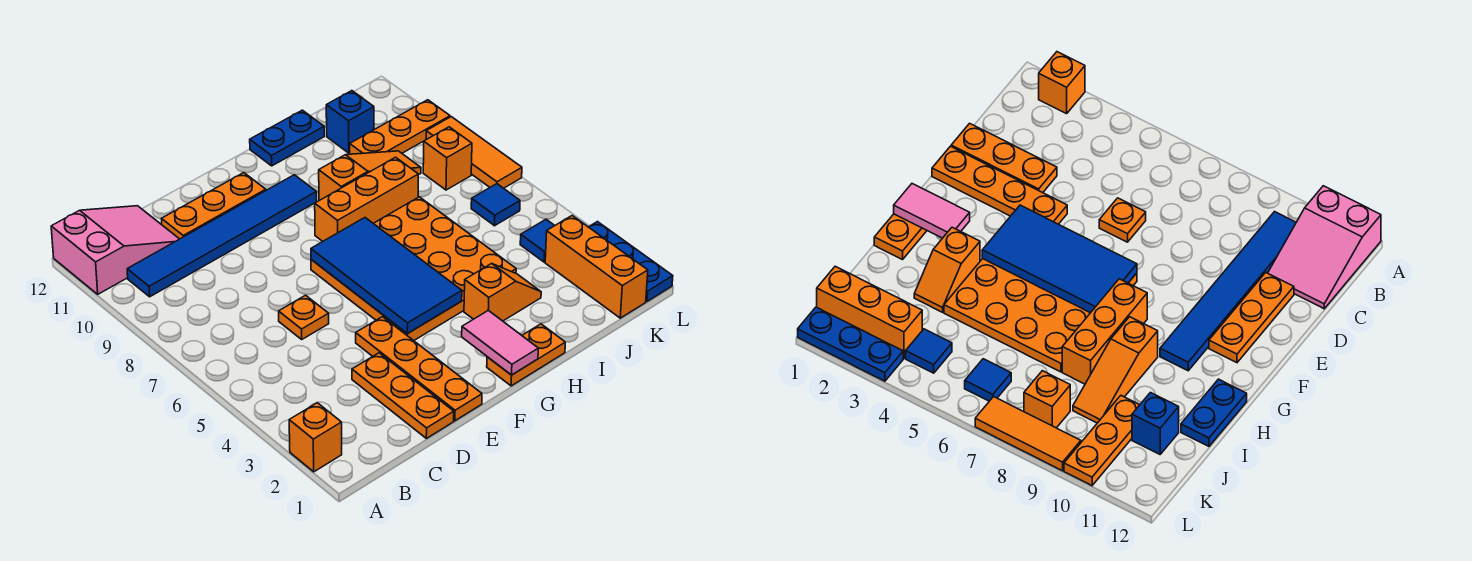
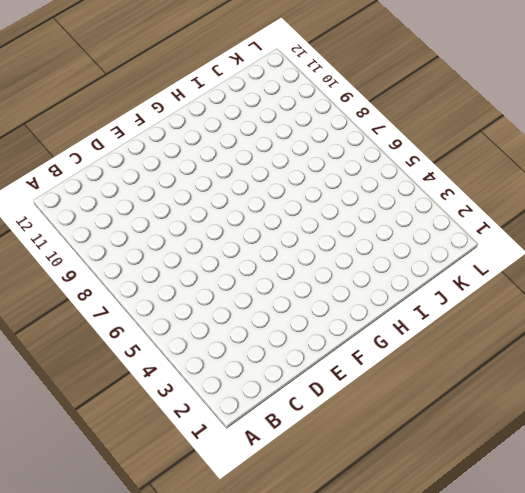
none -> orange brick A2 level 1
none -> pink slope A11:C12 level 1 top A
none -> blue tile B10:G10 level 1

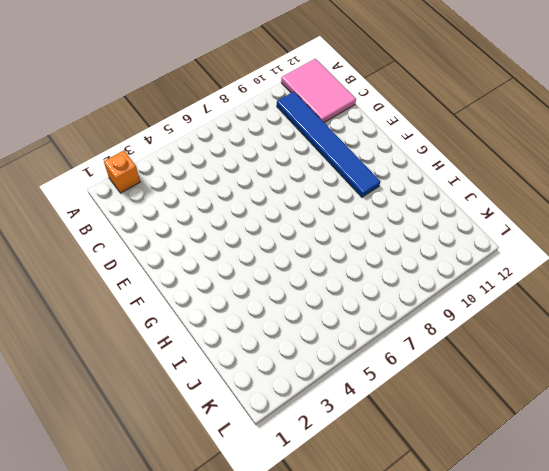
pink tile A11:C12 level 1 -> pink slope A11:C12 level 1 top A
none -> orange plate D1:D3 level 1
none -> orange plate D6 level 1
none -> orange plate D11:F11 level 1

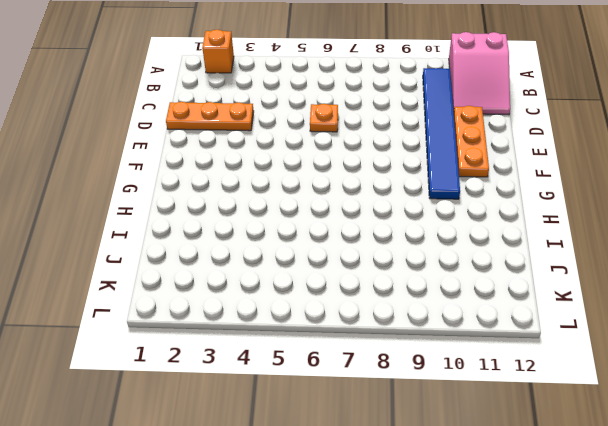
none -> orange plate E1:E4 level 1
none -> orange plate F4:I7 level 1
none -> orange plate G1:H1 level 1

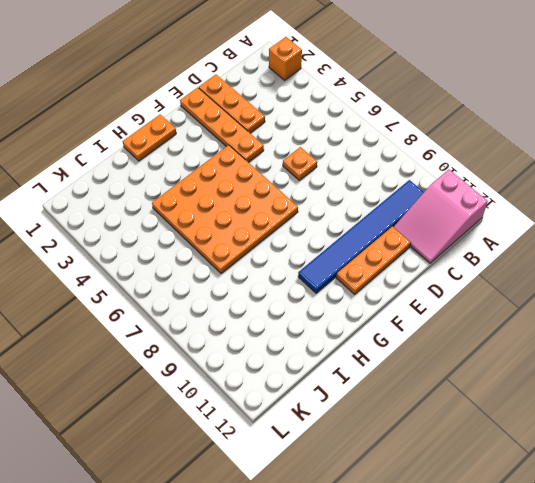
none -> orange brick G8:I8 level 1
none -> orange slope H3:I3 level 1 top H
none -> orange slope H9:J9 level 1 top H

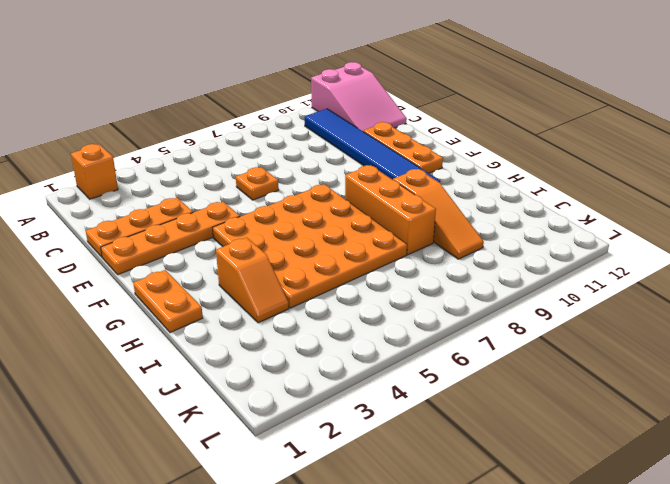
none -> blue plate H12:I12 level 1
none -> orange plate J10:L10 level 1
none -> blue brick J11 level 1

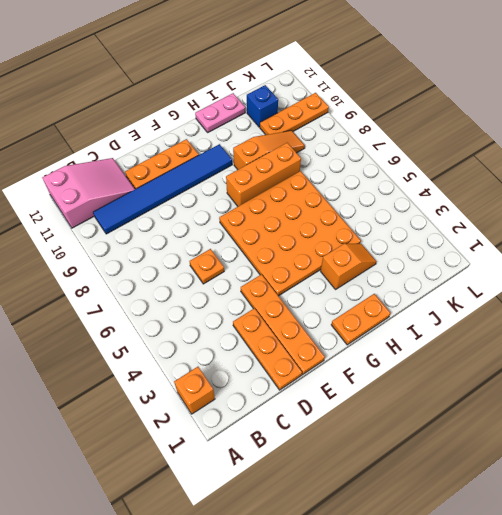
pink plate H12:I12 level 1 -> blue plate H12:I12 level 1
none -> orange brick K1:K3 level 1
none -> blue tile K4 level 1
none -> blue tile K6 level 1

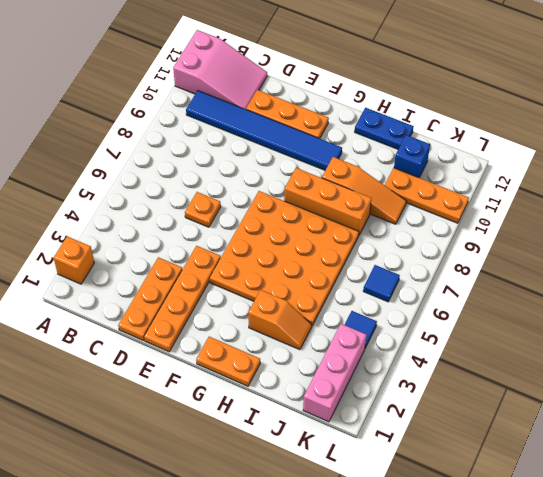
pink brick K1:K3 level 1 -> orange brick K1:K3 level 1
none -> orange brick K8 level 1
none -> blue plate L1:L3 level 1
none -> orange tile L7:L9 level 1

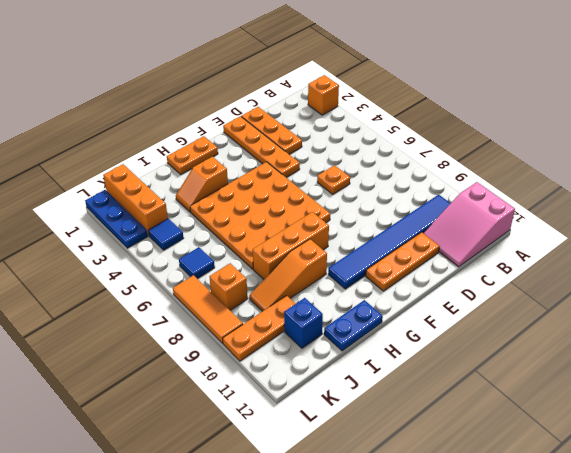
none -> blue tile F4:G7 level 2
none -> pink tile G1:G2 level 2

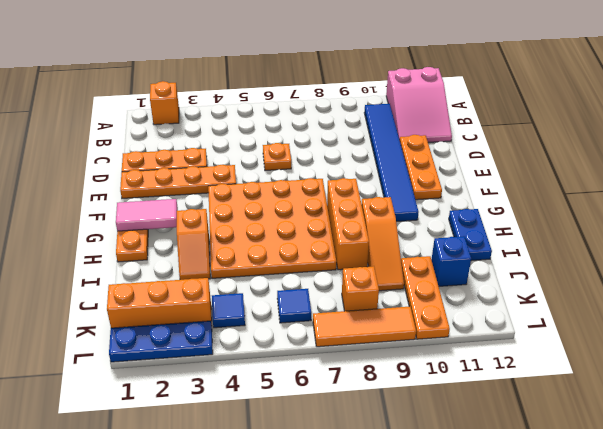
none -> blue tile F4:G7 level 2

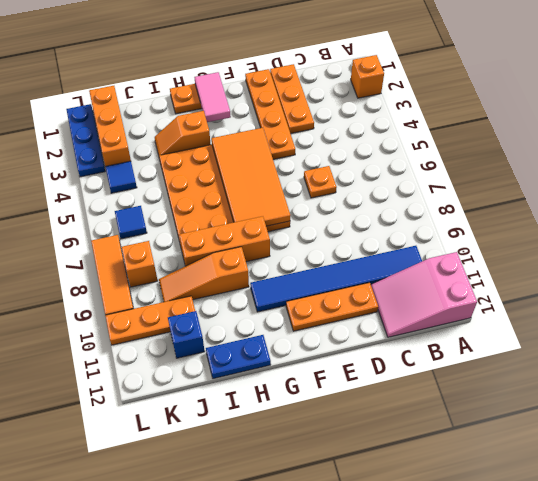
orange tile F4:G7 level 2 -> blue tile F4:G7 level 2

